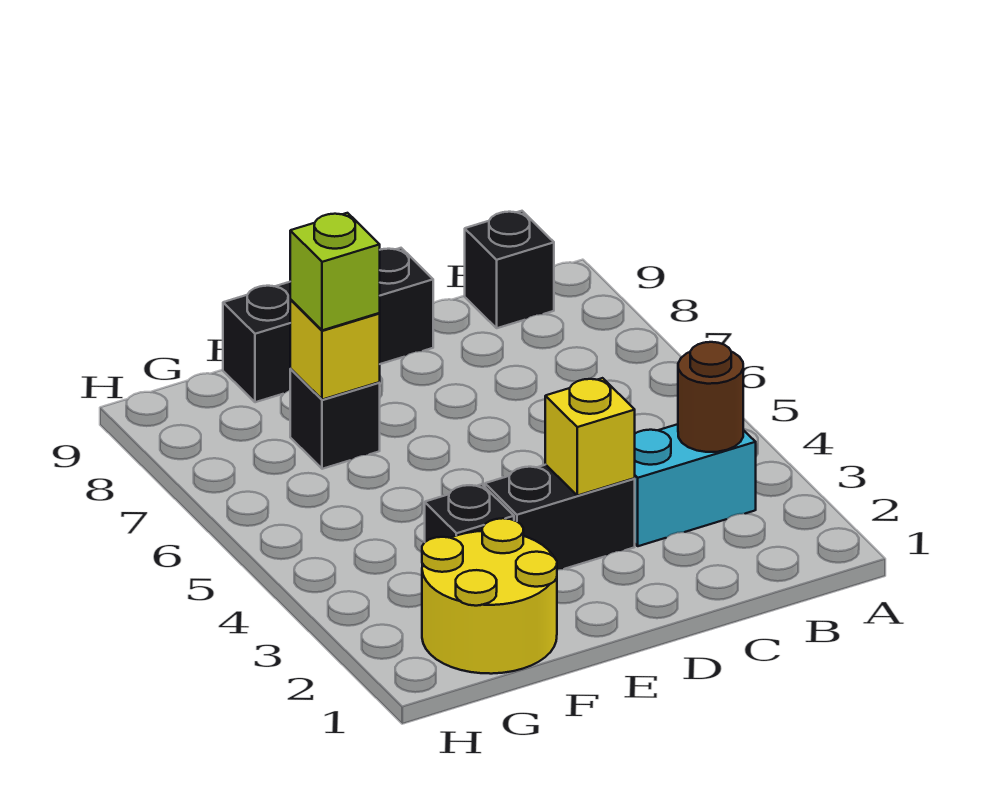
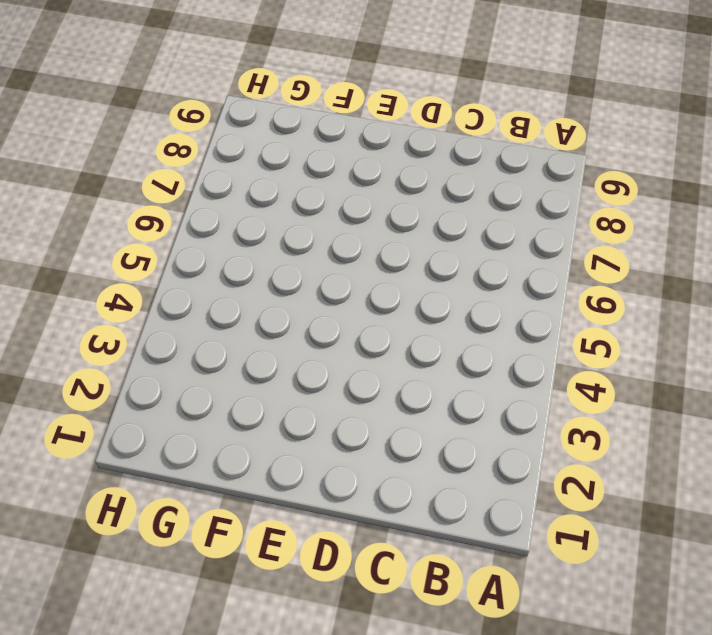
none -> cyan brick B3:C3 level 1
none -> black brick B9 level 1

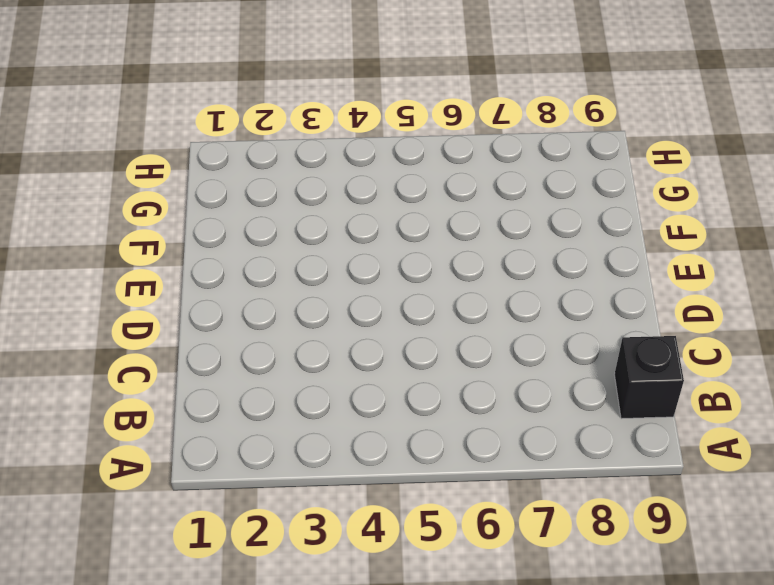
none -> cyan brick B3:C3 level 1
none -> black brick D3:E3 level 1

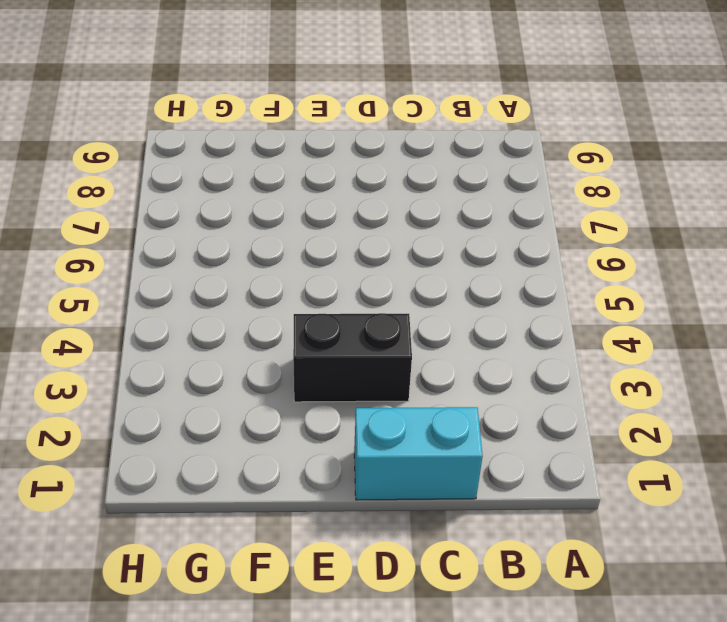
cyan brick C1:D1 level 1 -> cyan brick B3:C3 level 1
none -> black brick B9 level 1
none -> black brick D9:F9 level 1

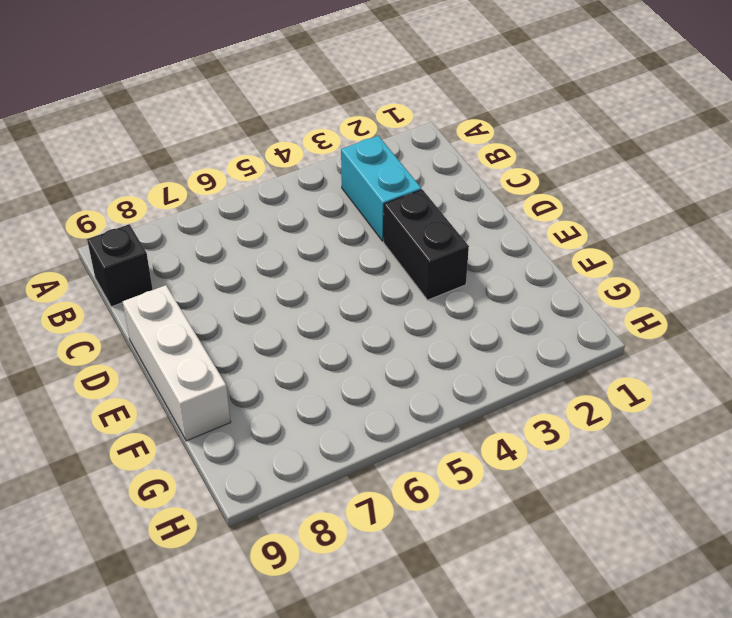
white brick D9:F9 level 1 -> black brick D9:F9 level 1
none -> yellow round brick F1:G2 level 1
none -> black brick F3 level 1

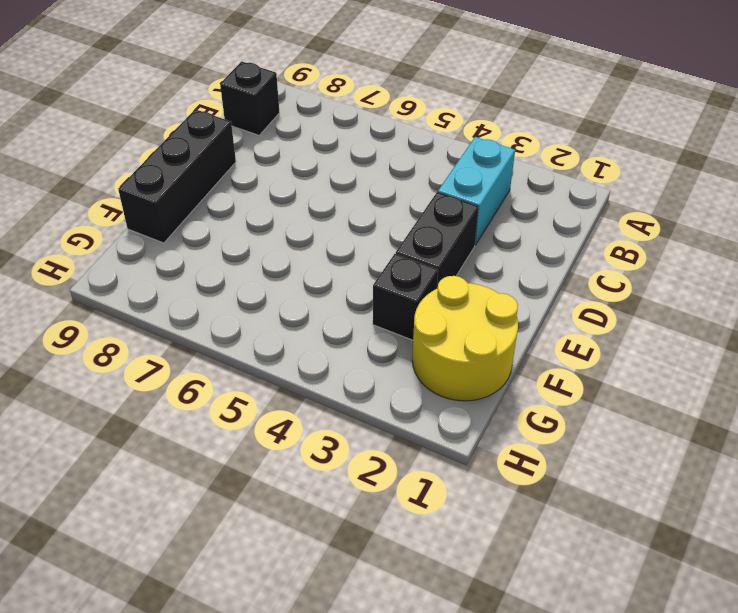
none -> black brick F7 level 1
none -> brown round brick B3 level 2

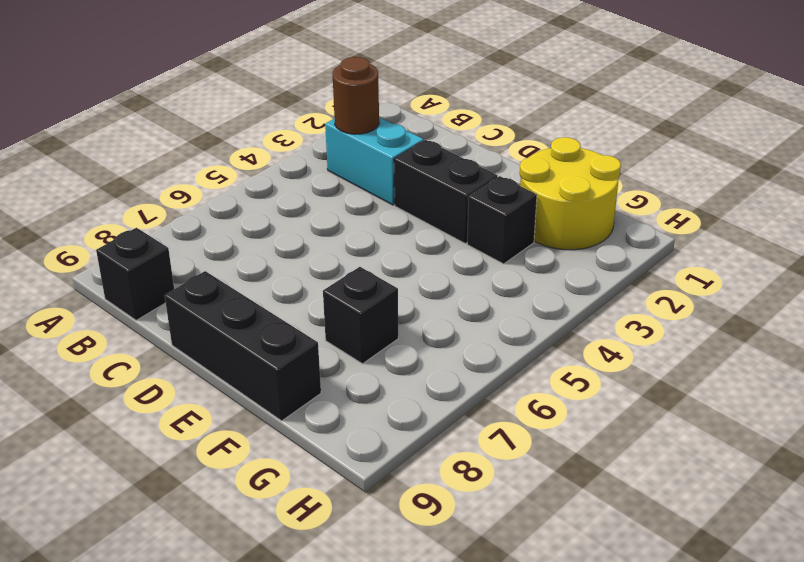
none -> yellow brick D3 level 2
none -> yellow brick F7 level 2

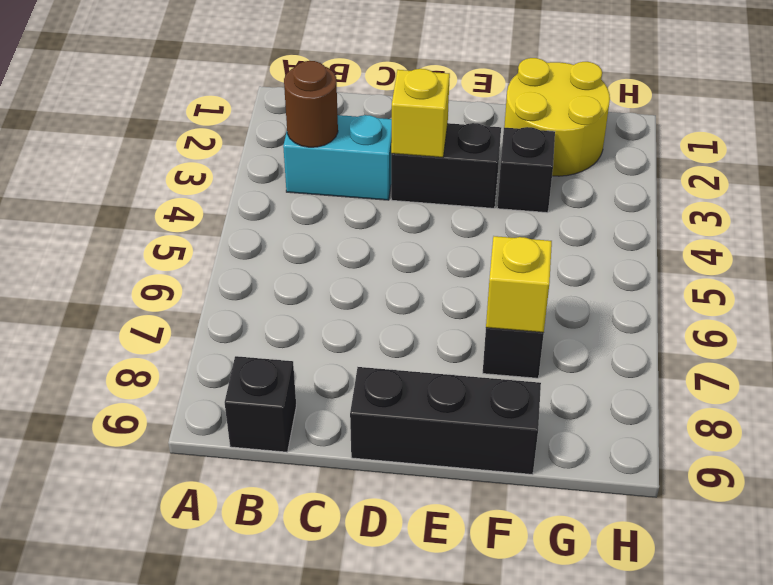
none -> lime brick F7 level 3

